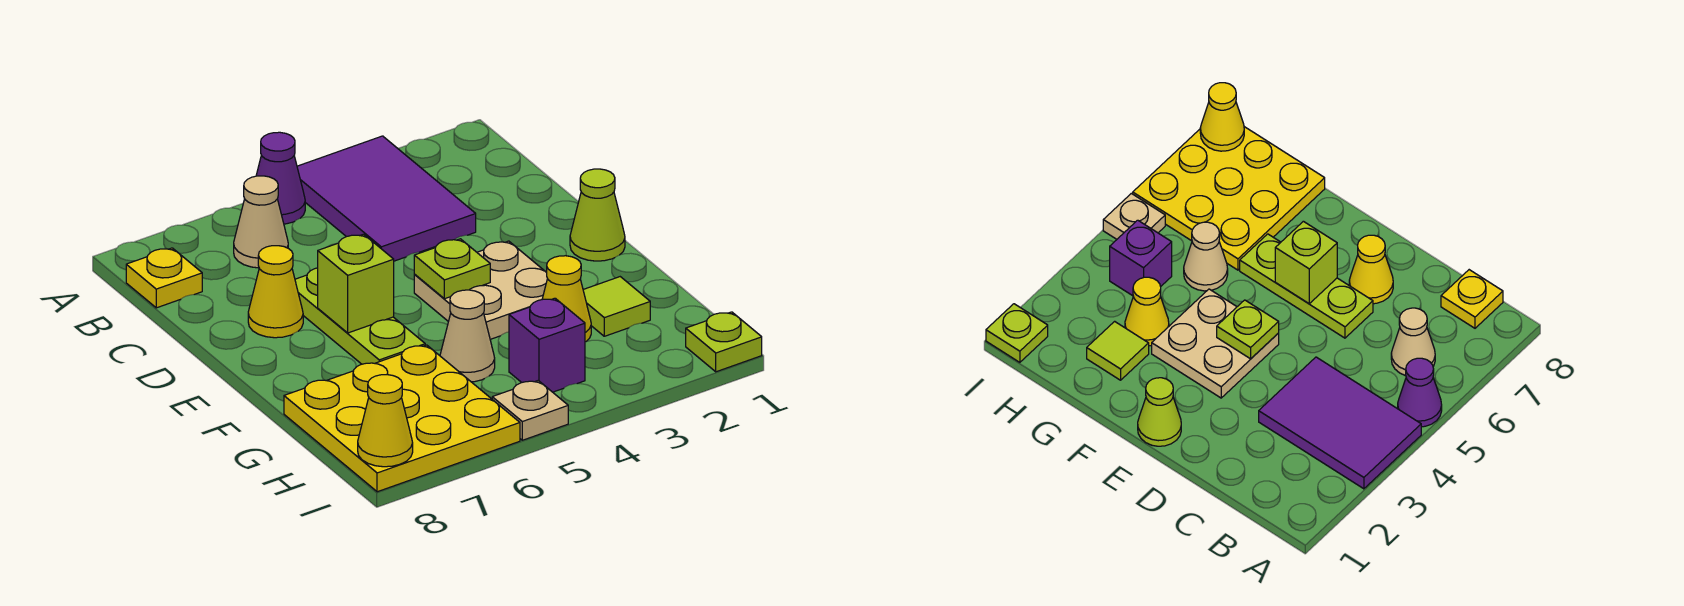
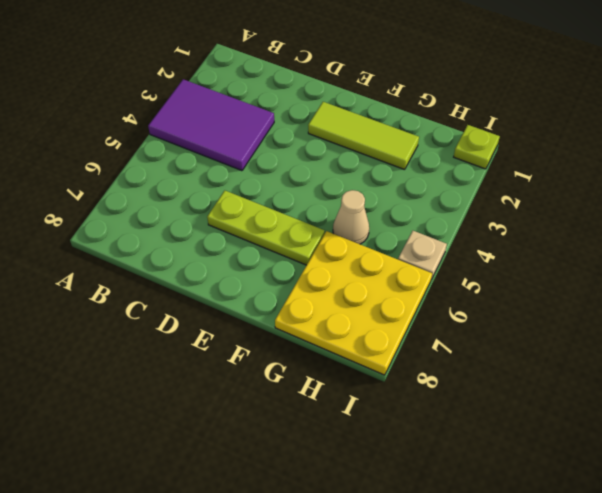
lime tile E2:G2 level 1 -> lime tile G2 level 1
none -> purple cone A5 level 1
none -> tan cone B6 level 1
none -> yellow plate B8 level 1

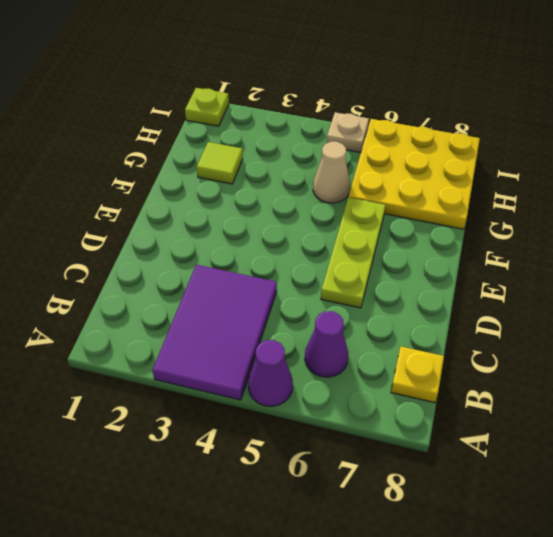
purple cone B6 level 1 -> tan cone B6 level 1
none -> yellow cone D7 level 1
none -> lime cone E1 level 1
none -> tan plate E3:F4 level 1

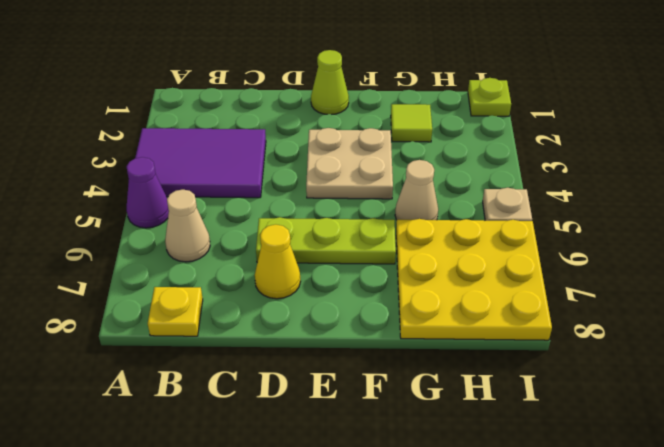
none -> yellow cone G3 level 1
none -> purple brick H4 level 1
none -> lime plate E4 level 2

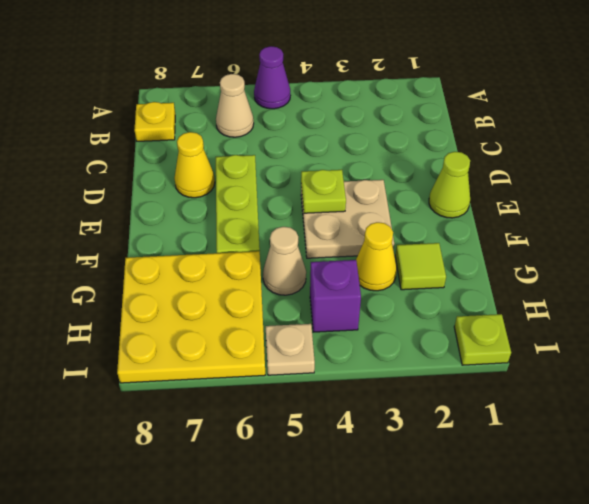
none -> purple tile A3:C4 level 1
none -> lime brick E6 level 2
none -> yellow cone I8 level 2

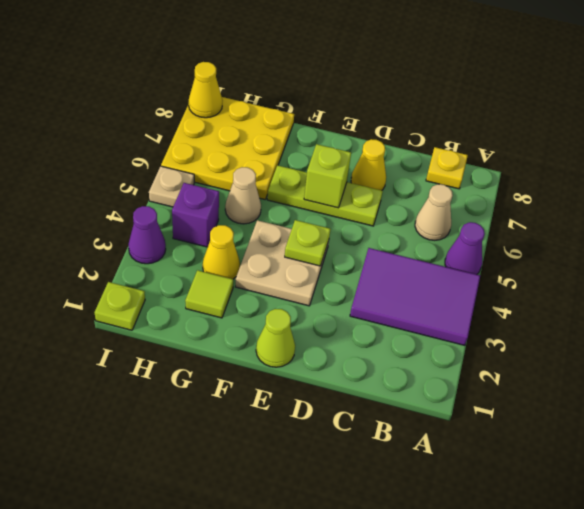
purple cone I3 level 1 -> none

